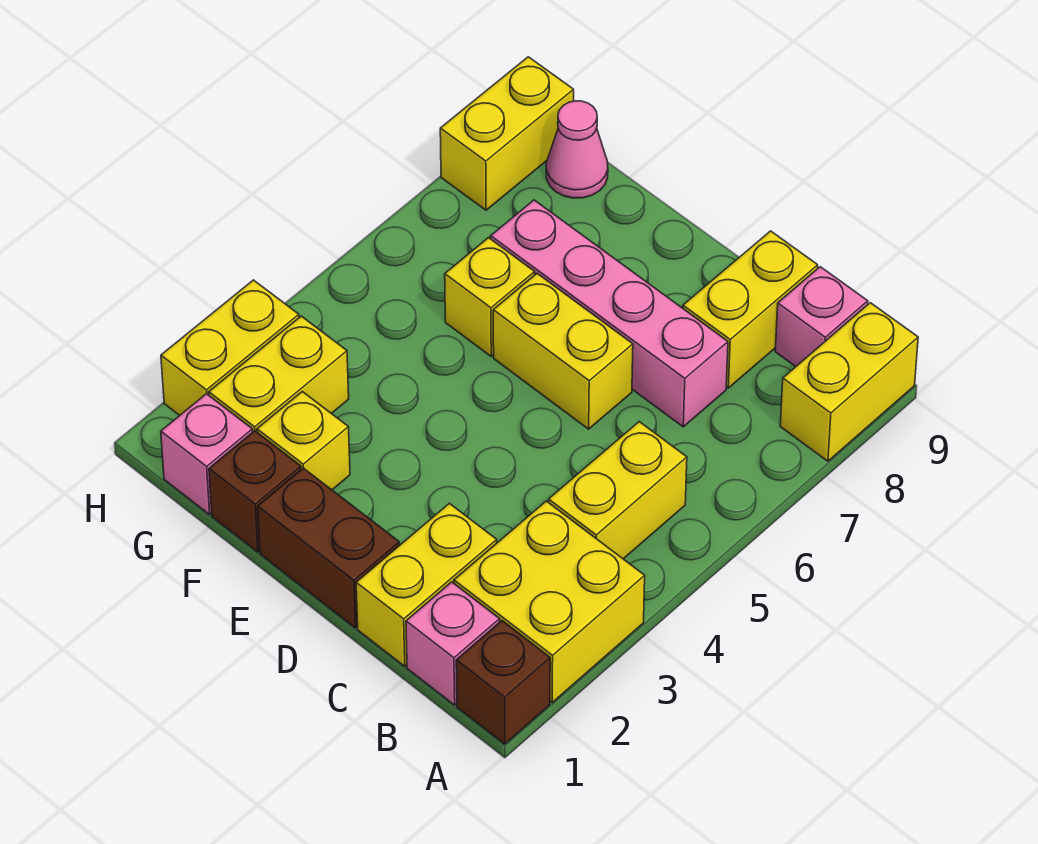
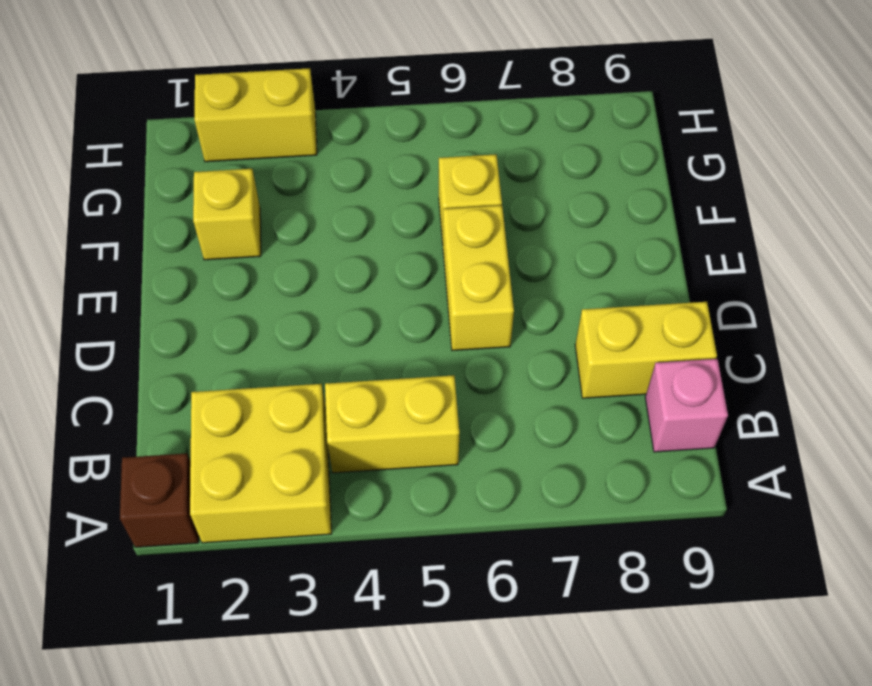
none -> yellow brick A8:A9 level 1
none -> pink brick B1 level 1
none -> yellow brick C1:C2 level 1

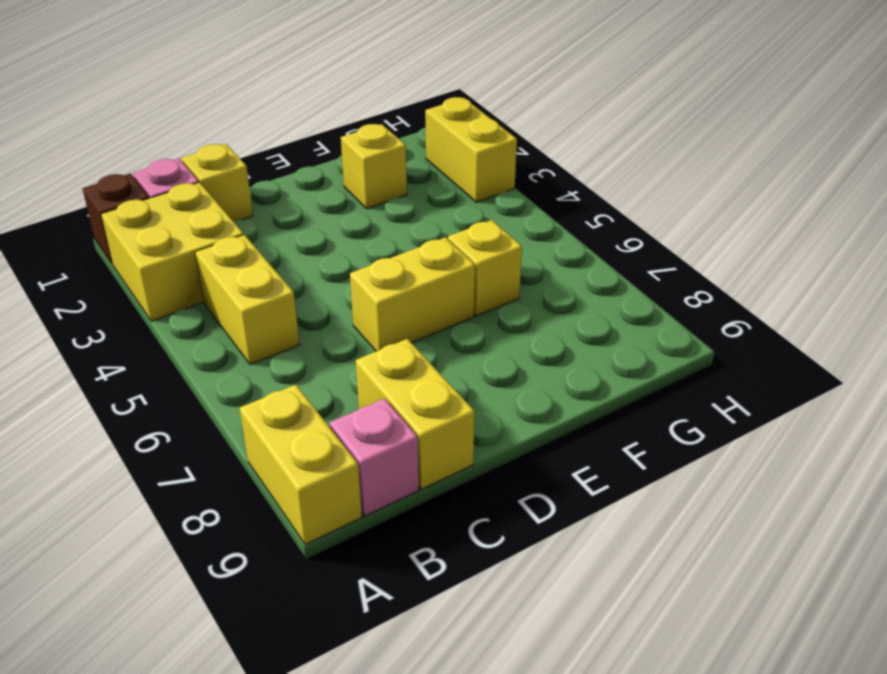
yellow brick C1 level 1 -> yellow brick C1:C2 level 1
none -> pink brick C7:F7 level 1
none -> brown brick D1:E1 level 1
none -> brown brick F1 level 1

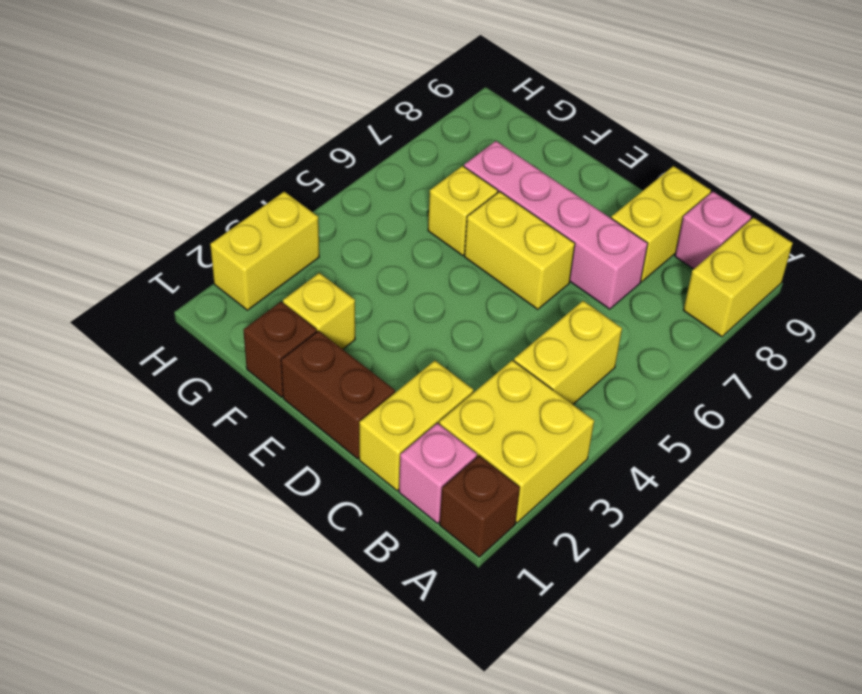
none -> pink brick G1 level 1
none -> yellow brick G2:G3 level 1
none -> pink cone G9 level 1

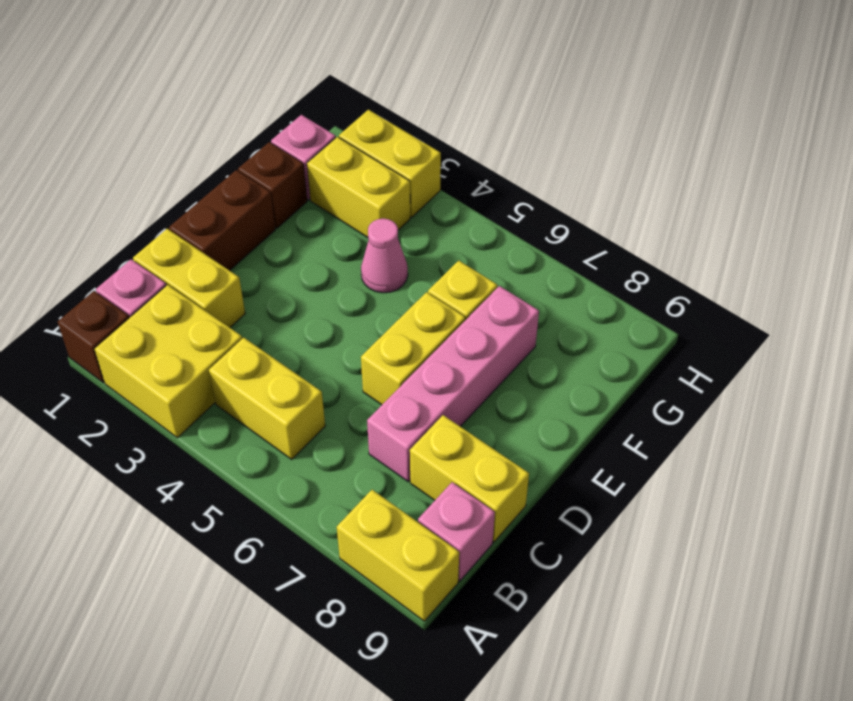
pink cone F4 level 1 -> pink cone G9 level 1
none -> yellow brick F2 level 1
none -> yellow brick H8:H9 level 1

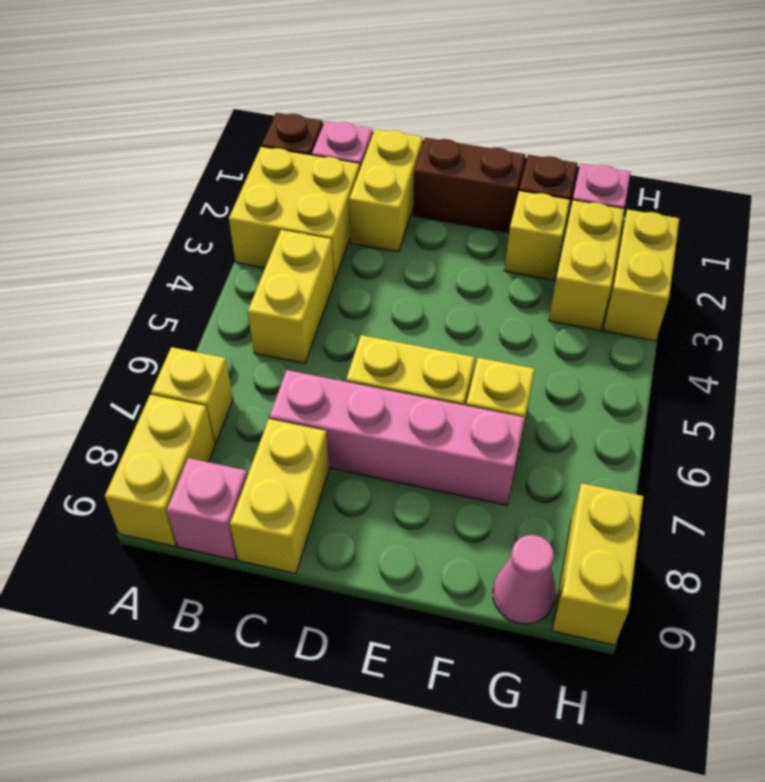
yellow brick A7 level 1 -> none

